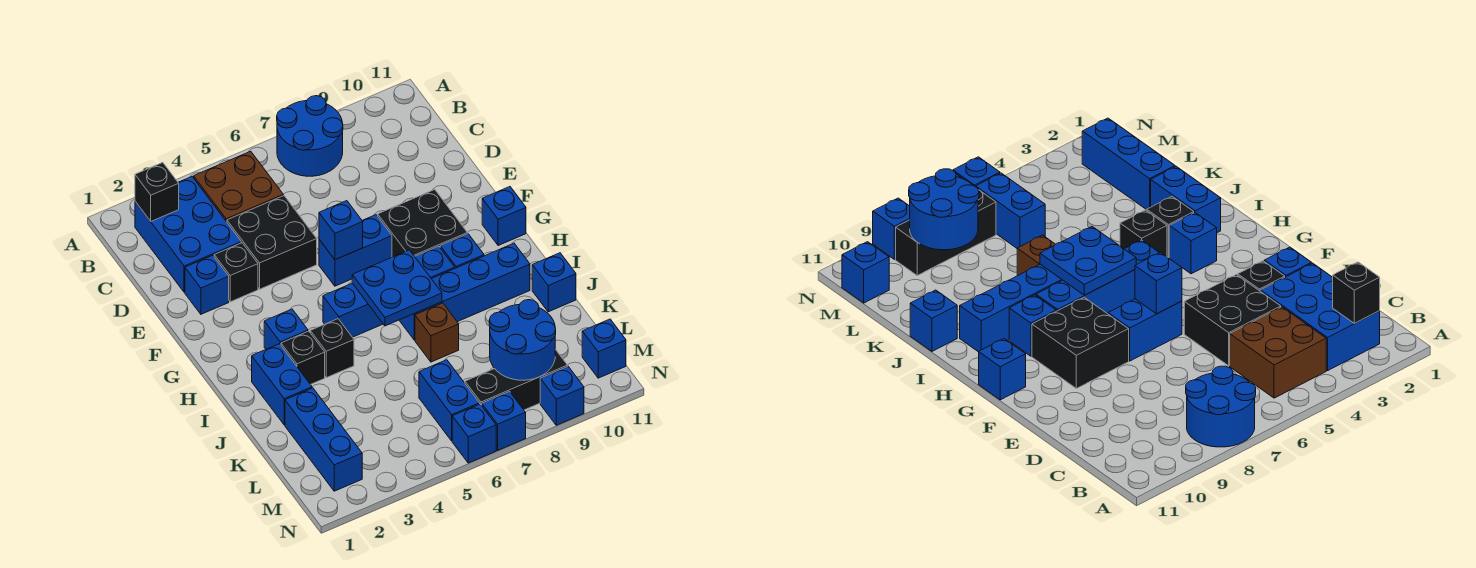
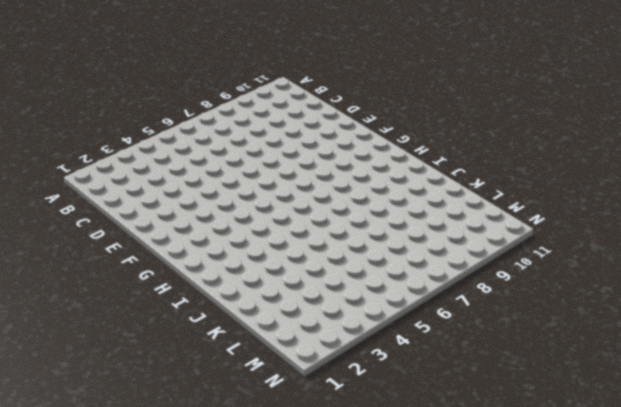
none -> blue round brick A7:B8 level 1
none -> blue brick B2:D3 level 1
none -> brown brick B4:C5 level 1

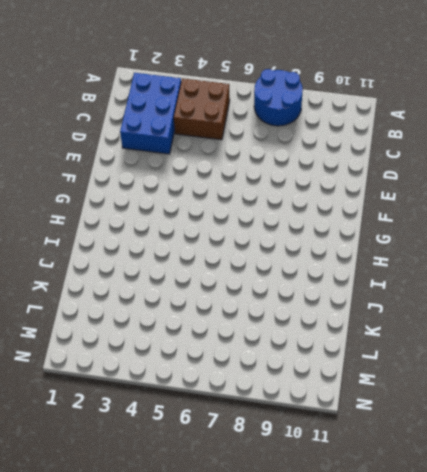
none -> black brick D4:E5 level 1
none -> blue brick E2 level 1
none -> black brick E3 level 1

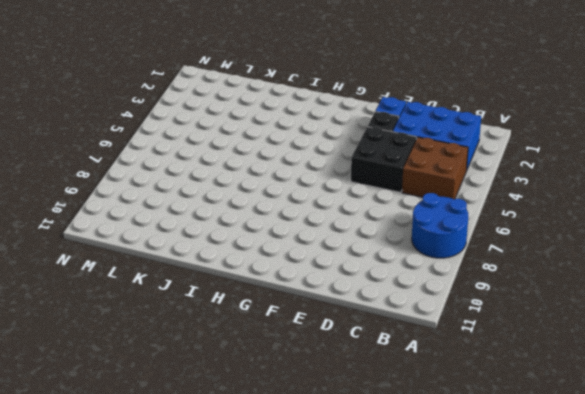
none -> blue brick F6:F7 level 1
none -> black brick F8:G9 level 1
none -> blue brick G11 level 1

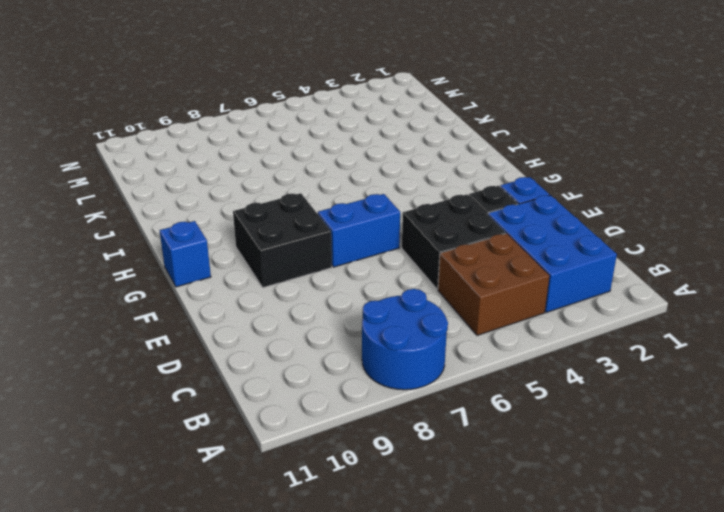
none -> blue brick H3 level 1
none -> blue brick H5:H8 level 1
none -> blue brick H9 level 1

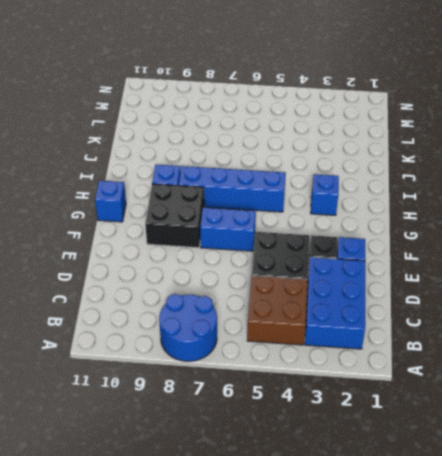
none -> blue brick I2:J2 level 1
none -> black brick I3 level 1
none -> black brick I4 level 1

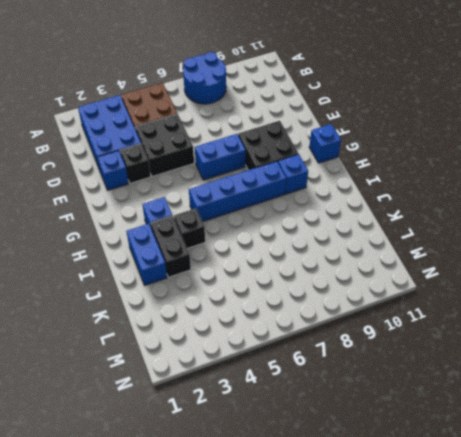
black brick I3:J3 level 1 -> black brick I3 level 1
none -> blue brick I7:I10 level 1
none -> brown brick J7 level 1
none -> blue brick J11 level 1

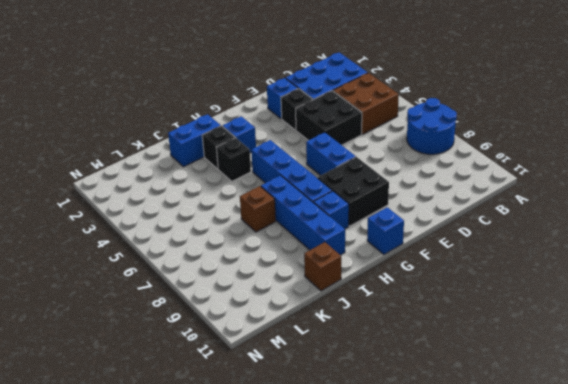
brown brick J11 level 1 -> blue brick J11 level 1
none -> blue brick K2:M2 level 1
none -> blue brick L6:M6 level 1
none -> black brick M7:M9 level 1

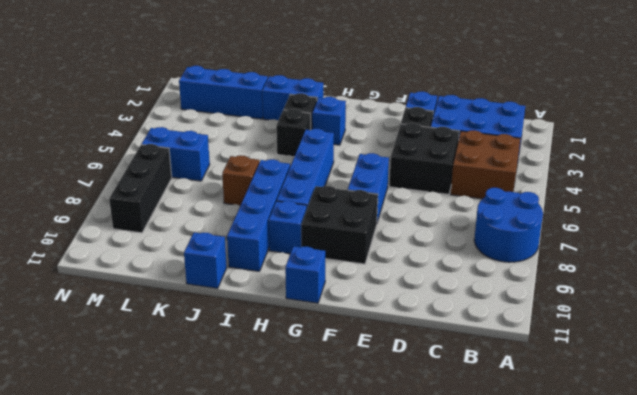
none -> blue brick M11 level 1
none -> blue brick N6 level 1
none -> blue brick N7 level 1

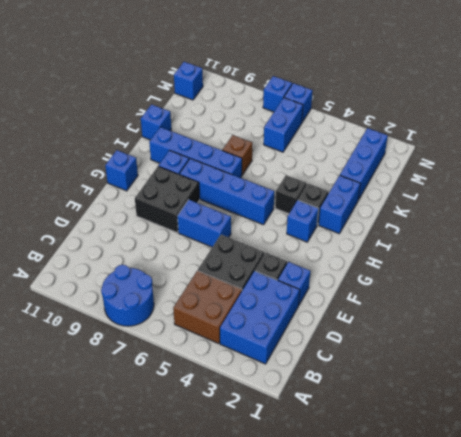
none -> black brick M7:M9 level 1
none -> blue brick N9 level 1
none -> black brick B2 level 2

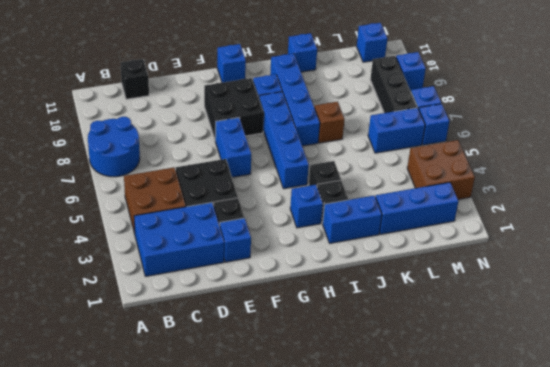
black brick C11 level 1 -> black brick B2 level 2
brown brick M3:N4 level 1 -> none
none -> blue brick F6 level 2
none -> blue plate H6:I7 level 2
none -> blue round brick L8:M9 level 2

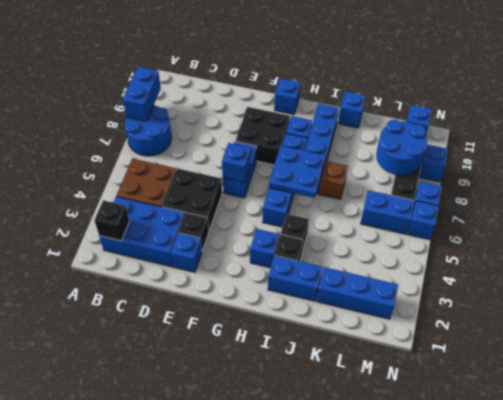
blue brick A8:A9 level 2 -> none

